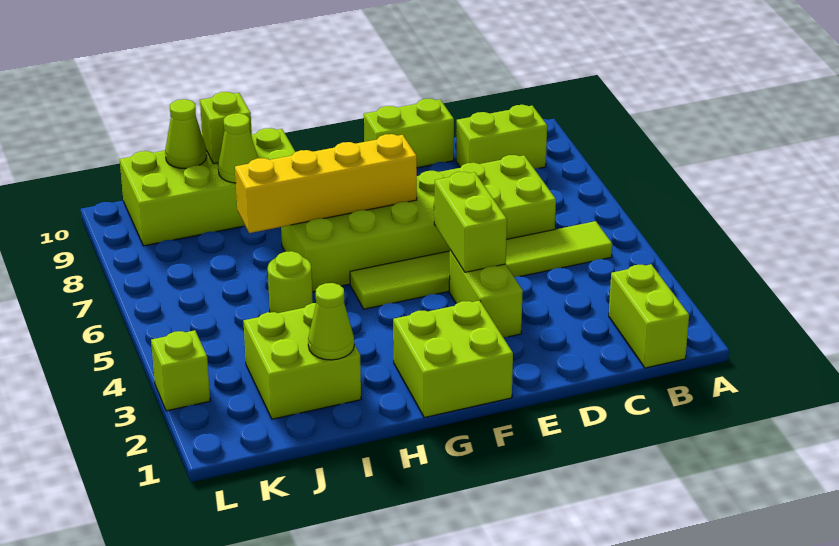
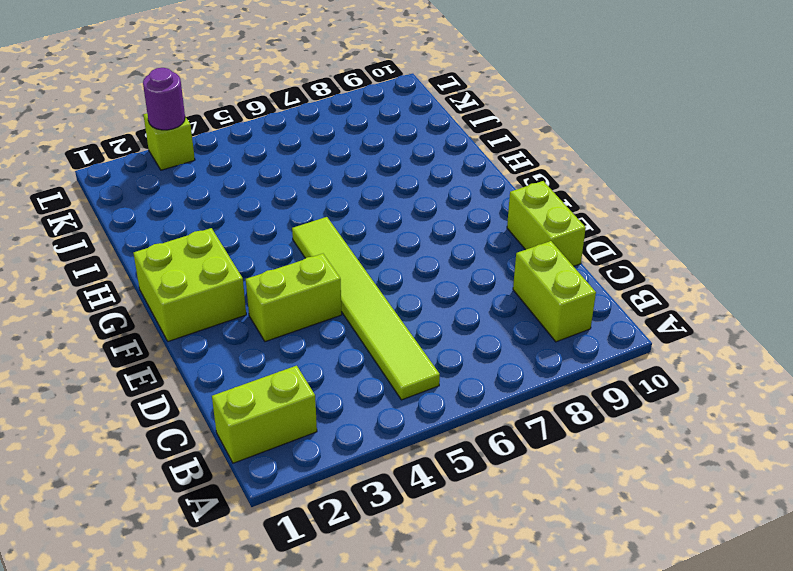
purple round brick L3 level 2 -> none
none -> lime brick C6:H7 level 1
none -> lime brick H9:K10 level 1
none -> lime brick I2:J3 level 1

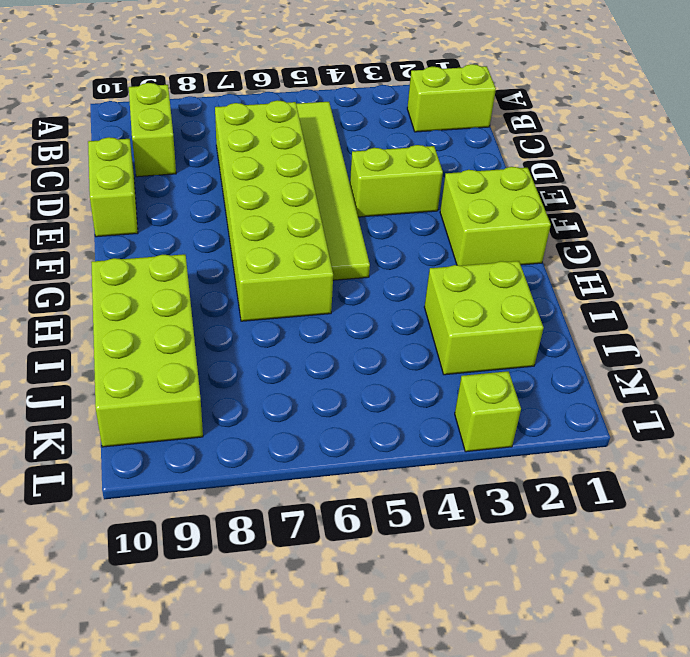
none -> lime round brick I5 level 1
none -> lime brick E4:E5 level 2
none -> yellow brick F7:I7 level 2

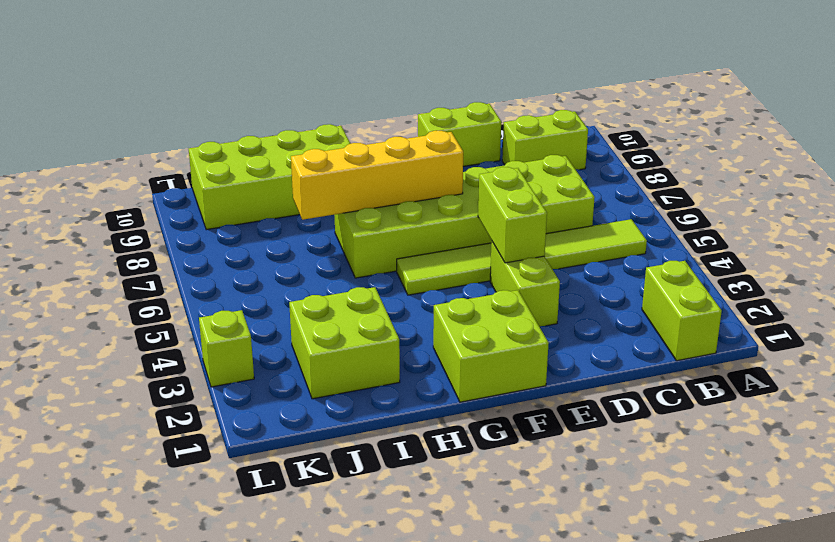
none -> lime round brick I5 level 1
none -> lime cone I2 level 2
none -> lime cone I9 level 2

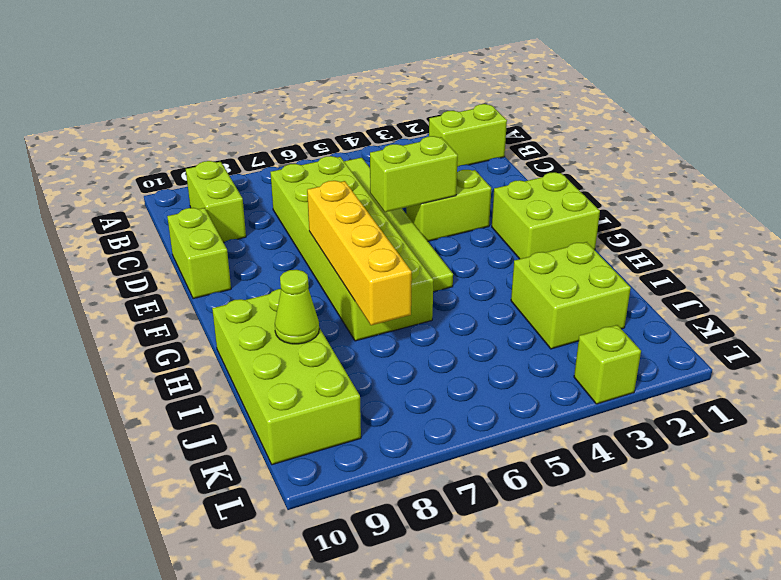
none -> lime round brick I5 level 1
none -> lime cone I2 level 2
none -> lime brick I10 level 2

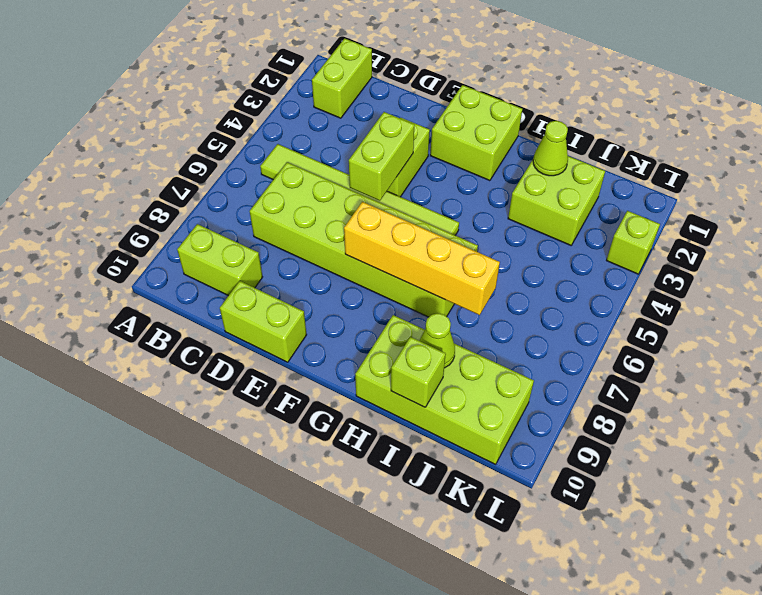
none -> lime round brick I5 level 1
none -> lime cone J10 level 2

